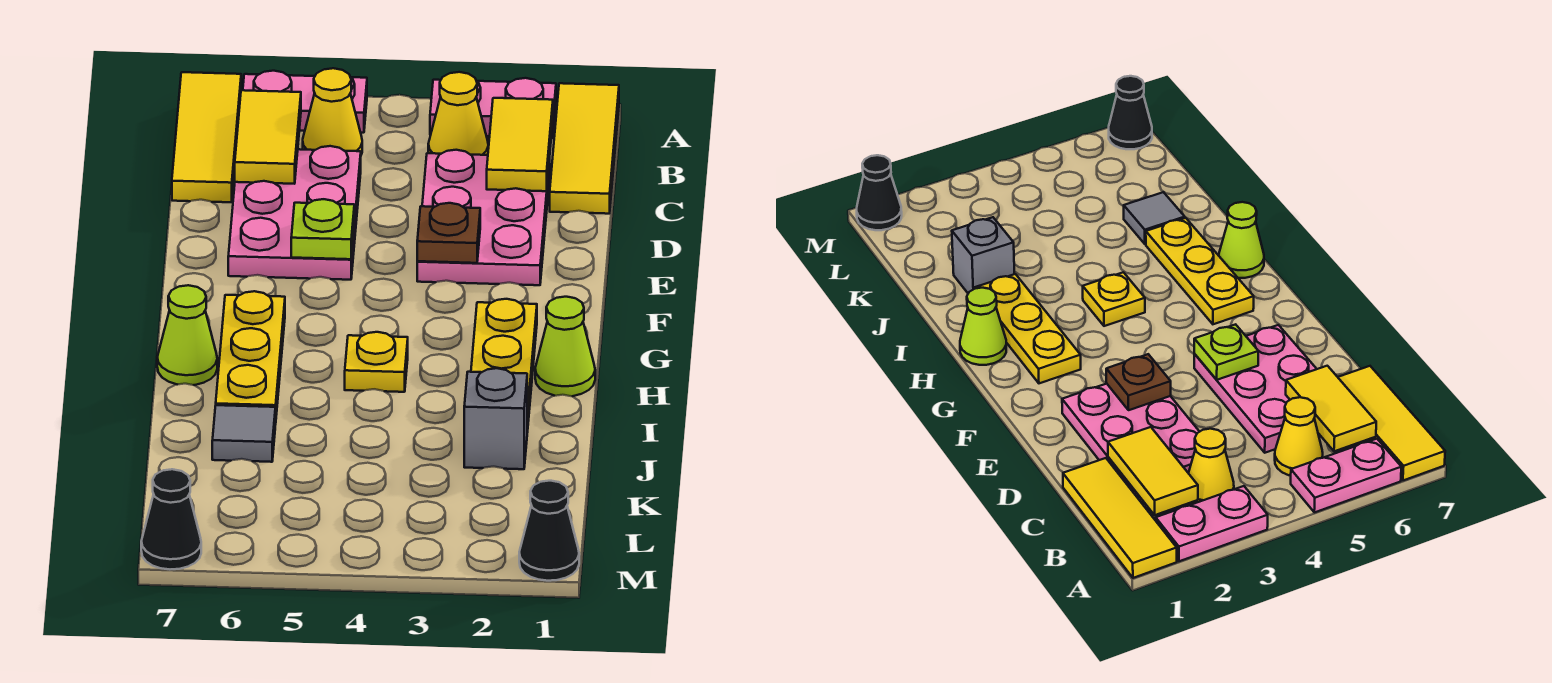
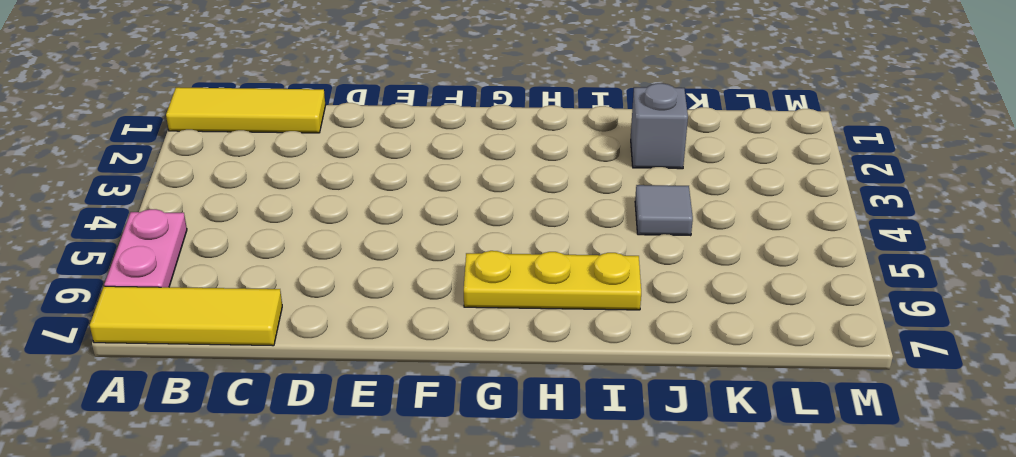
grey tile J4 level 1 -> grey tile J6 level 1
none -> pink plate A2:A3 level 1
none -> yellow cone B3 level 1
none -> yellow cone B5 level 1

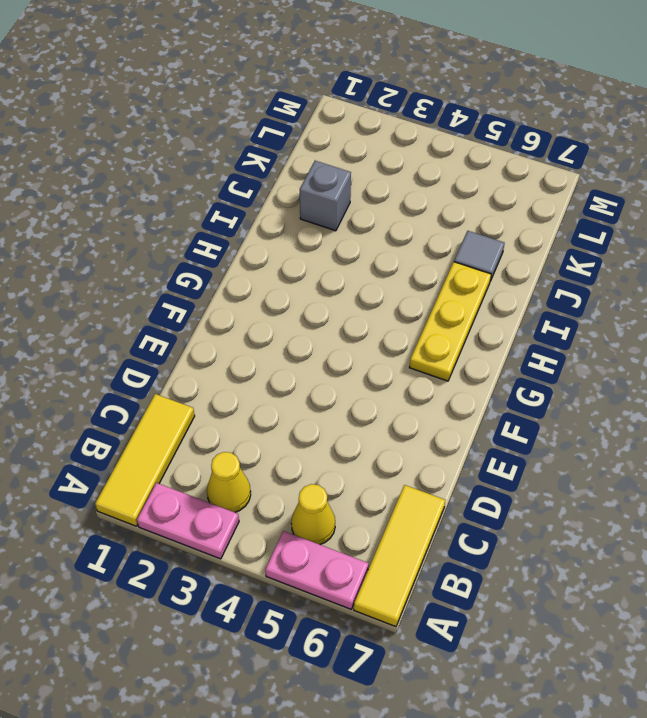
none -> pink plate C2:E3 level 1
none -> pink plate C5:E6 level 1
none -> yellow plate G2:I2 level 1

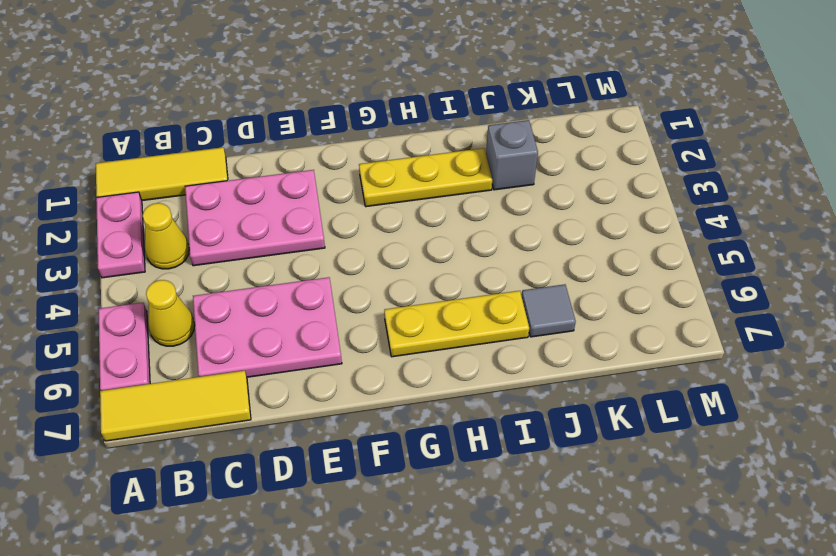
none -> lime cone H1 level 1
none -> yellow plate H4 level 1
none -> lime cone H7 level 1

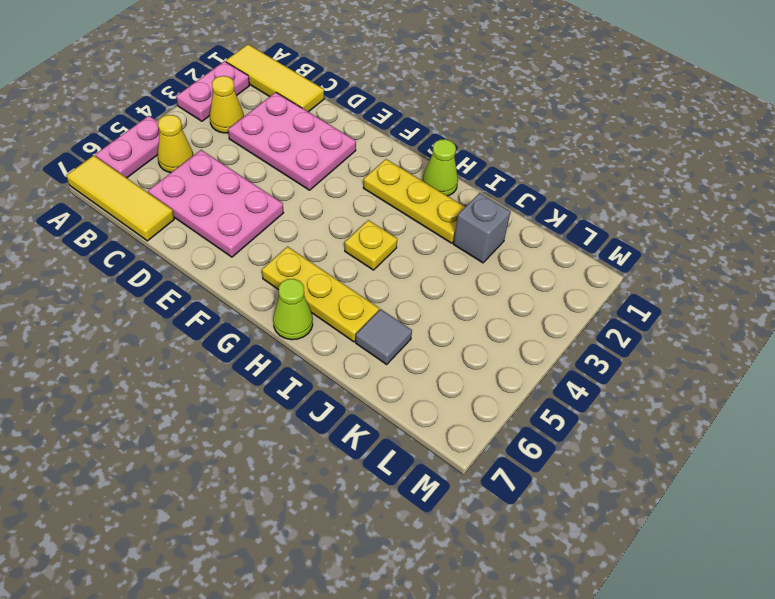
none -> black cone M1 level 1
none -> black cone M7 level 1
none -> yellow tile B2:C2 level 2

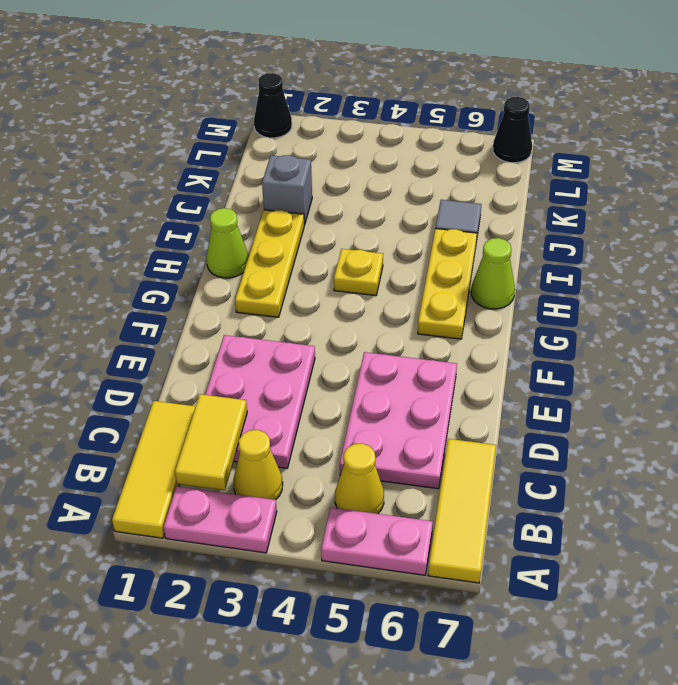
none -> yellow tile B6:C6 level 2
none -> brown plate E3 level 2
none -> lime plate E5 level 2

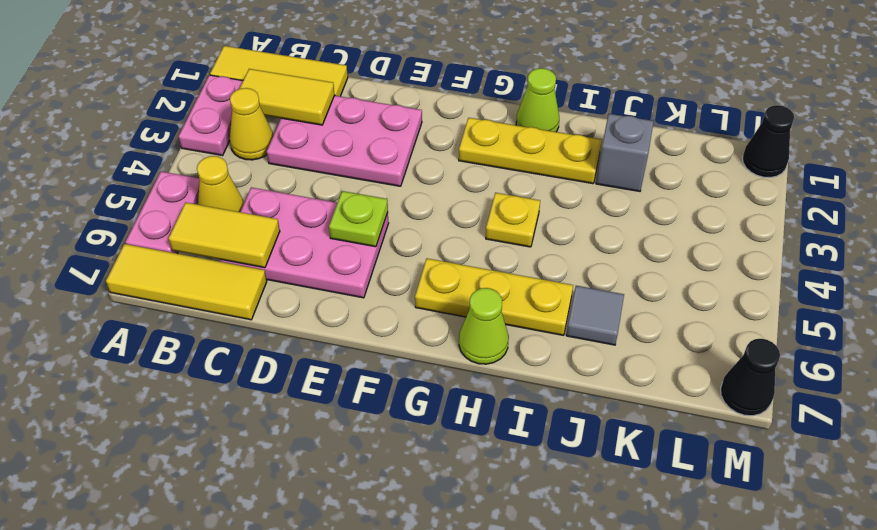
none -> brown plate E3 level 2

